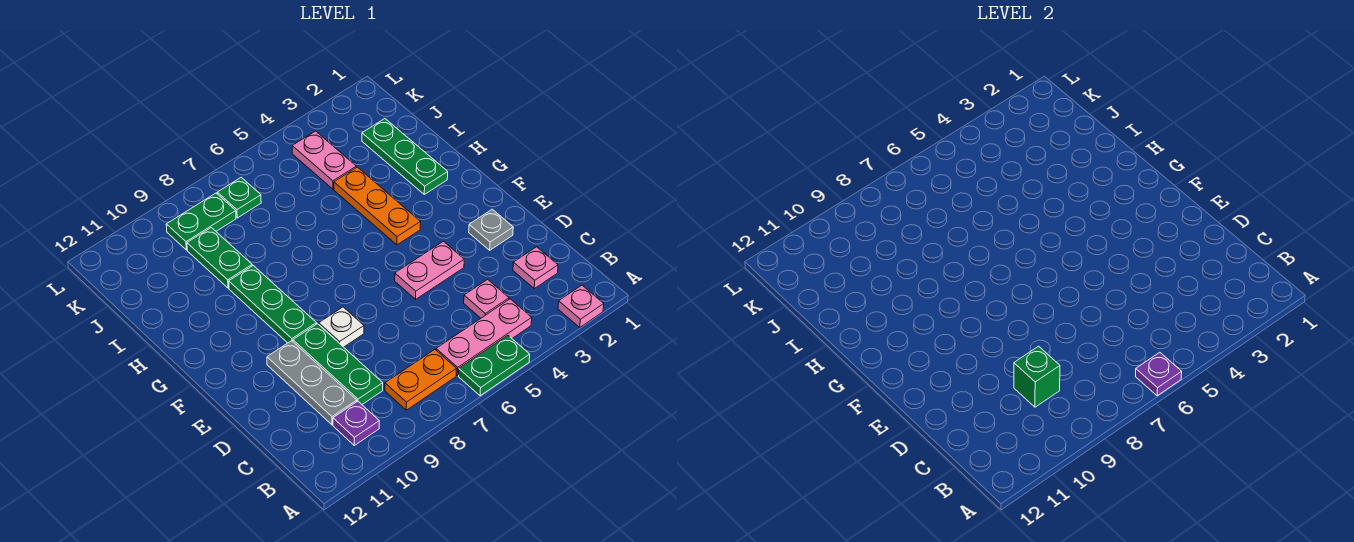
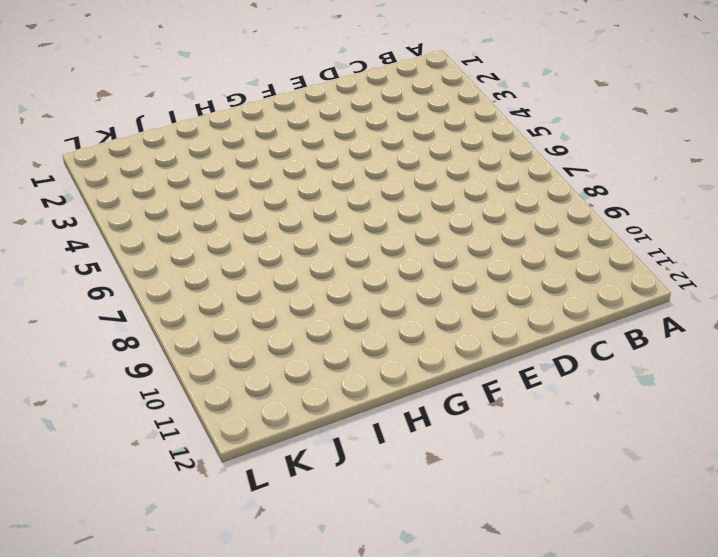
none -> pink plate A2 level 1
none -> green plate A5:A6 level 1
none -> pink plate B4:B6 level 1

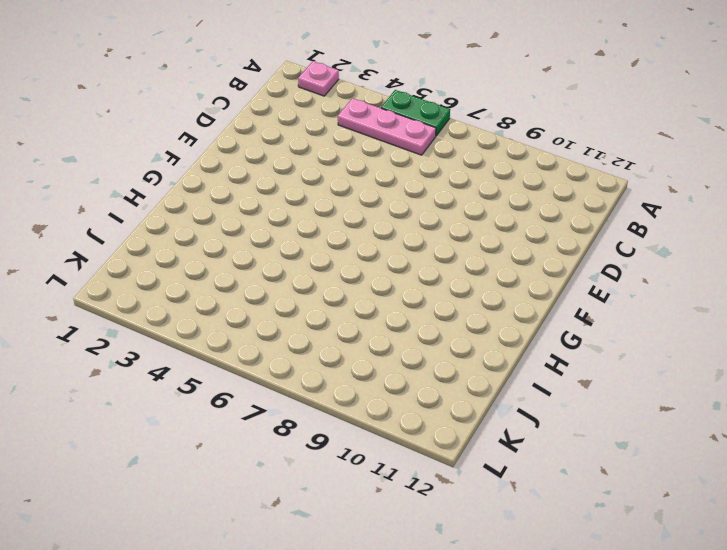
none -> orange plate B7:B8 level 1
none -> purple plate B10 level 1
none -> pink plate C2 level 1

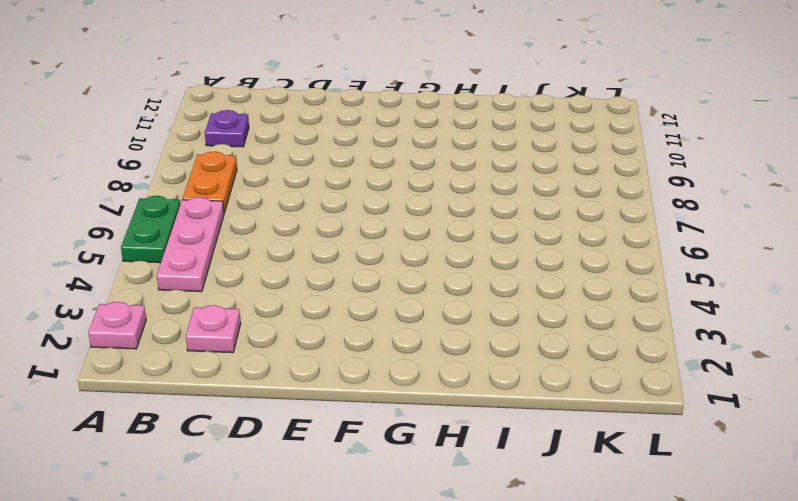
none -> pink plate C4 level 1
none -> green plate C9:E9 level 1
none -> grey plate C10:E10 level 1

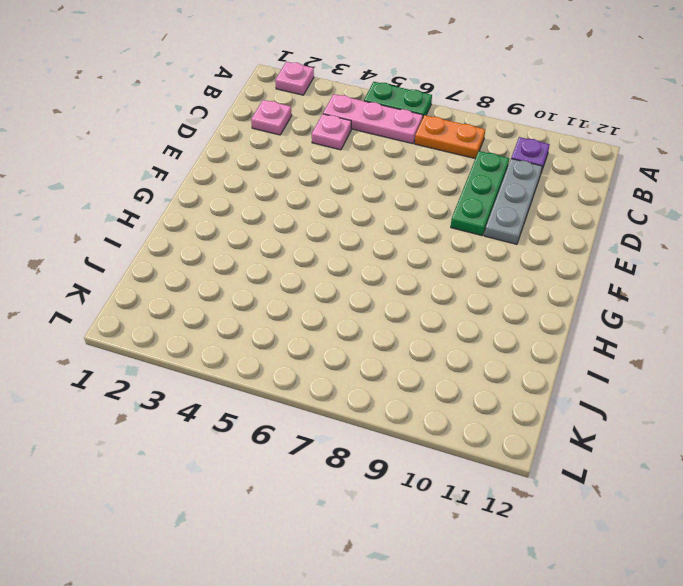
none -> grey plate E2 level 1
none -> pink plate E4:E5 level 1
none -> white plate E8 level 1

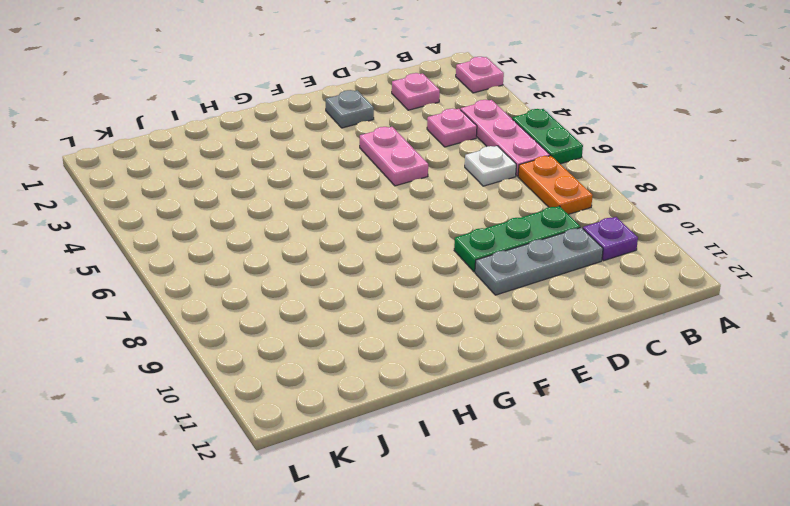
white plate C6 level 1 -> white plate E8 level 1
none -> green plate F9:H9 level 1
none -> orange plate G4:I4 level 1
none -> green plate H2:J2 level 1

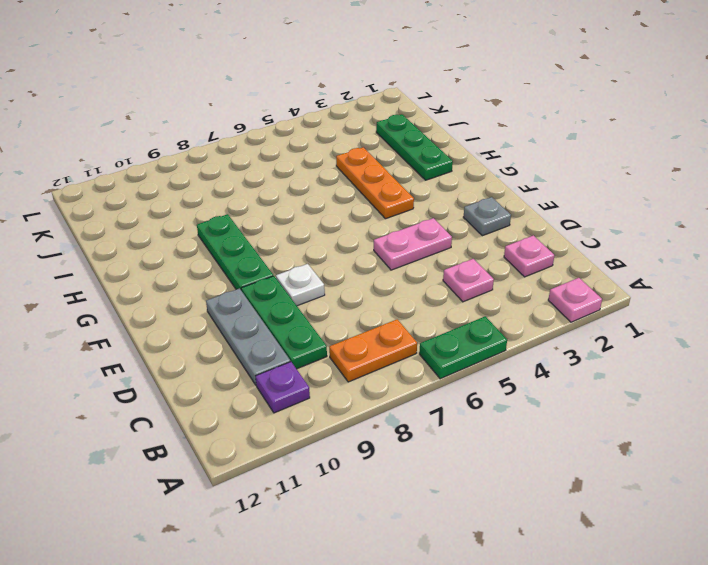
none -> pink plate B4:B6 level 1
none -> green plate I9:J9 level 1
none -> pink plate J4:K4 level 1

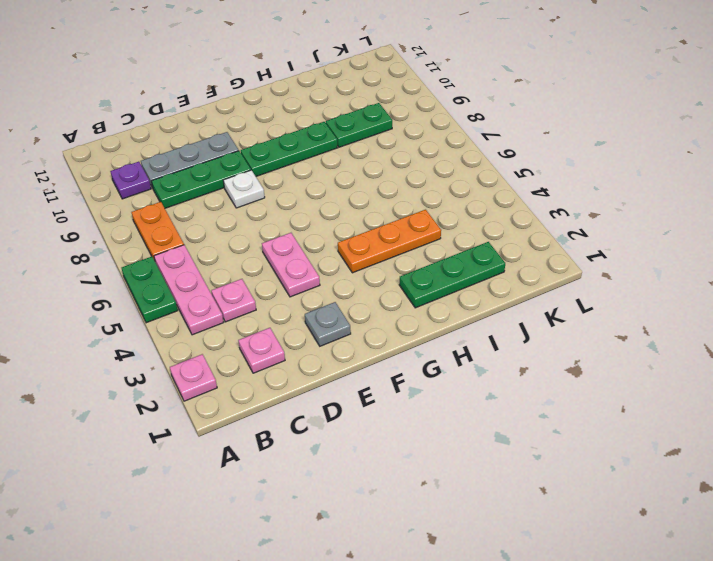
none -> pink plate J4:K4 level 1
none -> green plate K7 level 1
none -> green plate K8:K9 level 1

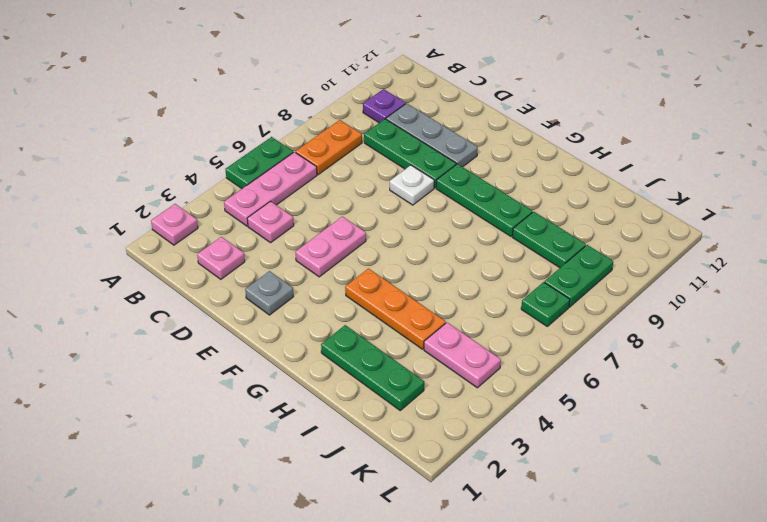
none -> purple plate A6 level 2
none -> green brick C9 level 2

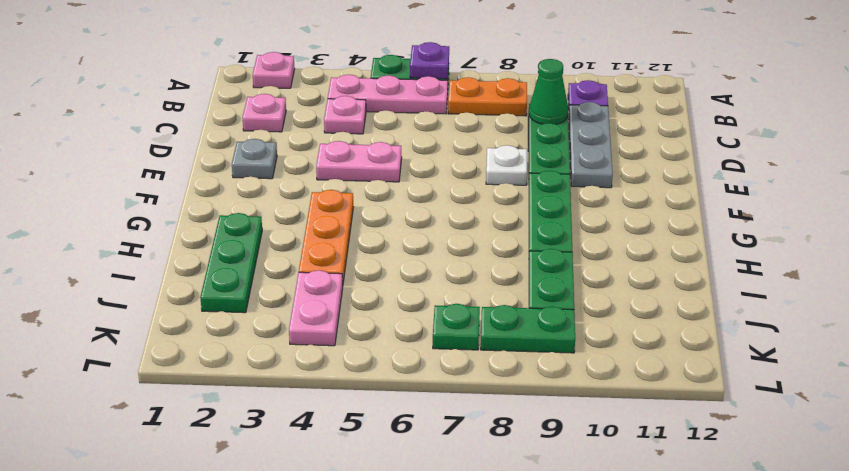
green cone C9 level 2 -> green brick C9 level 2

